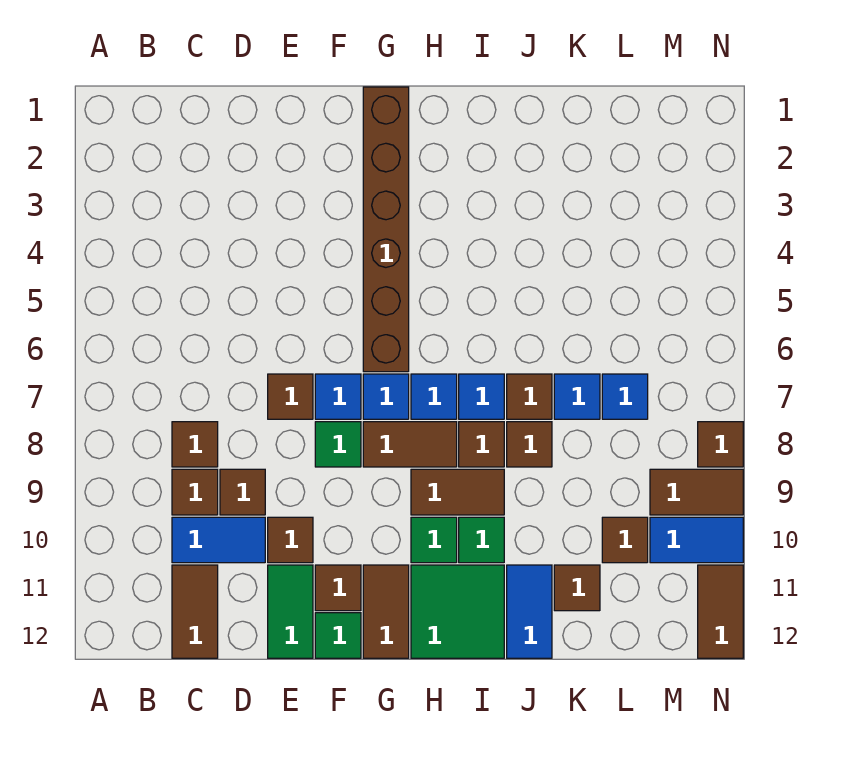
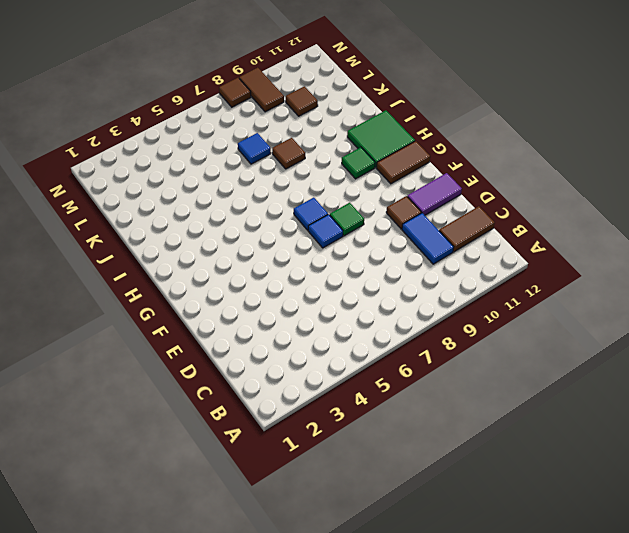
purple tile E11:E12 level 1 -> green tile E11:E12 level 1
none -> brown tile C8 level 1
none -> brown tile C9 level 1
none -> brown tile D9 level 1
none -> brown tile E7 level 1

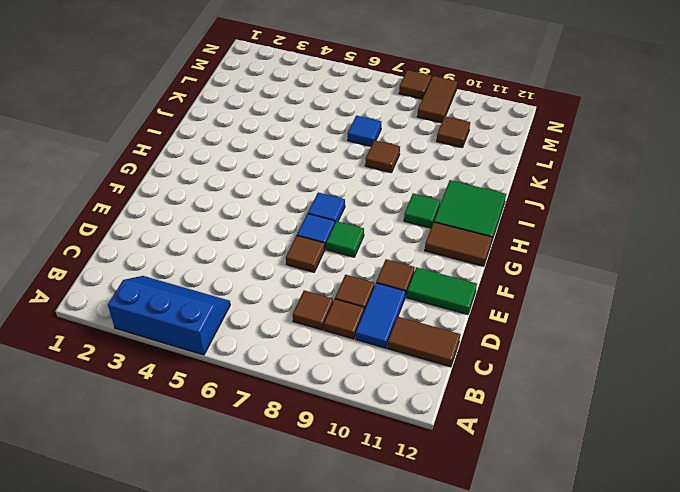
blue slope A3:B5 level 1 top A -> none
none -> brown tile F11 level 1
none -> green tile F12 level 1
none -> brown brick G1:G6 level 1
none -> brown tile G8:H8 level 1

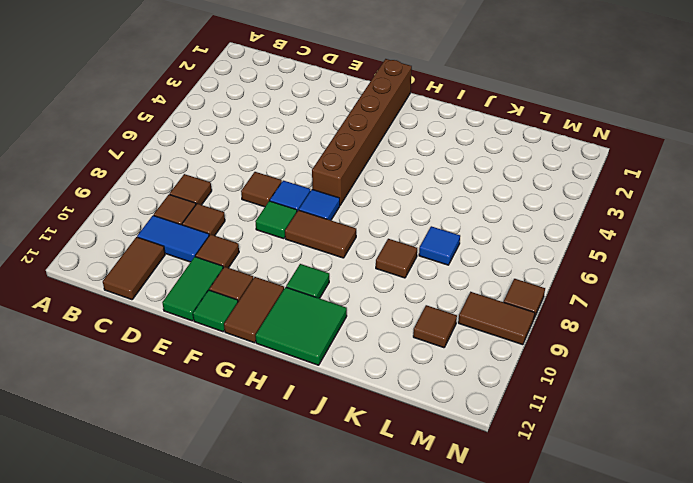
none -> blue tile H7 level 1
none -> brown tile H9:I9 level 1
none -> blue tile I7 level 1
none -> brown tile I8 level 1

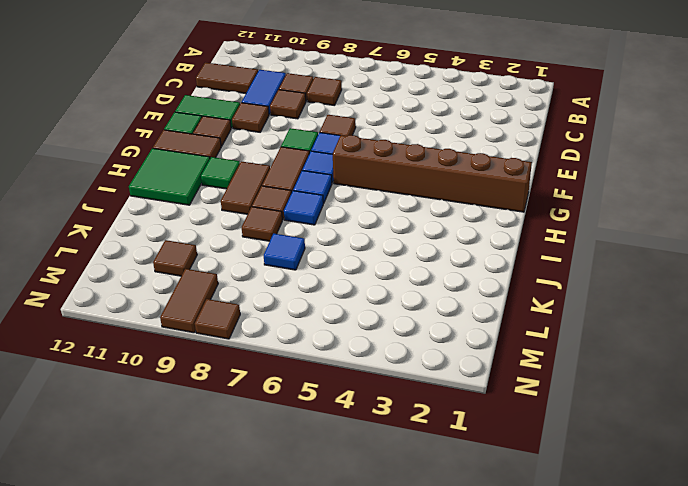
none -> green tile I10 level 1
none -> brown tile J7 level 1
none -> blue tile J11:J12 level 1
none -> brown tile K11 level 1

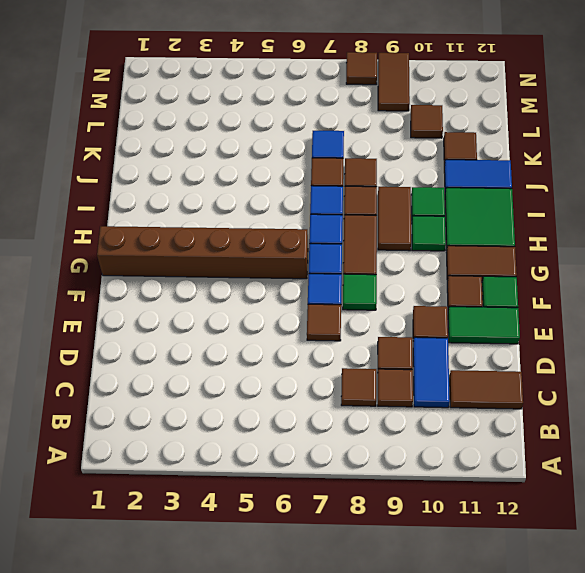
none -> blue tile L7 level 1
none -> blue tile M10:N10 level 1
none -> brown tile N11:N12 level 1

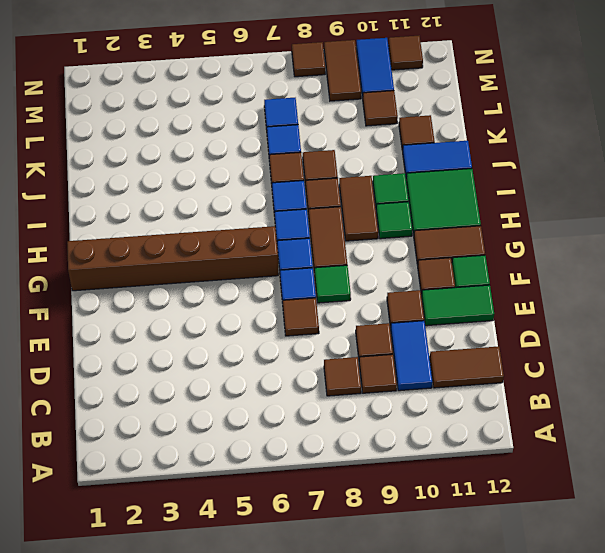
brown tile N11 level 1 -> brown tile N11:N12 level 1

